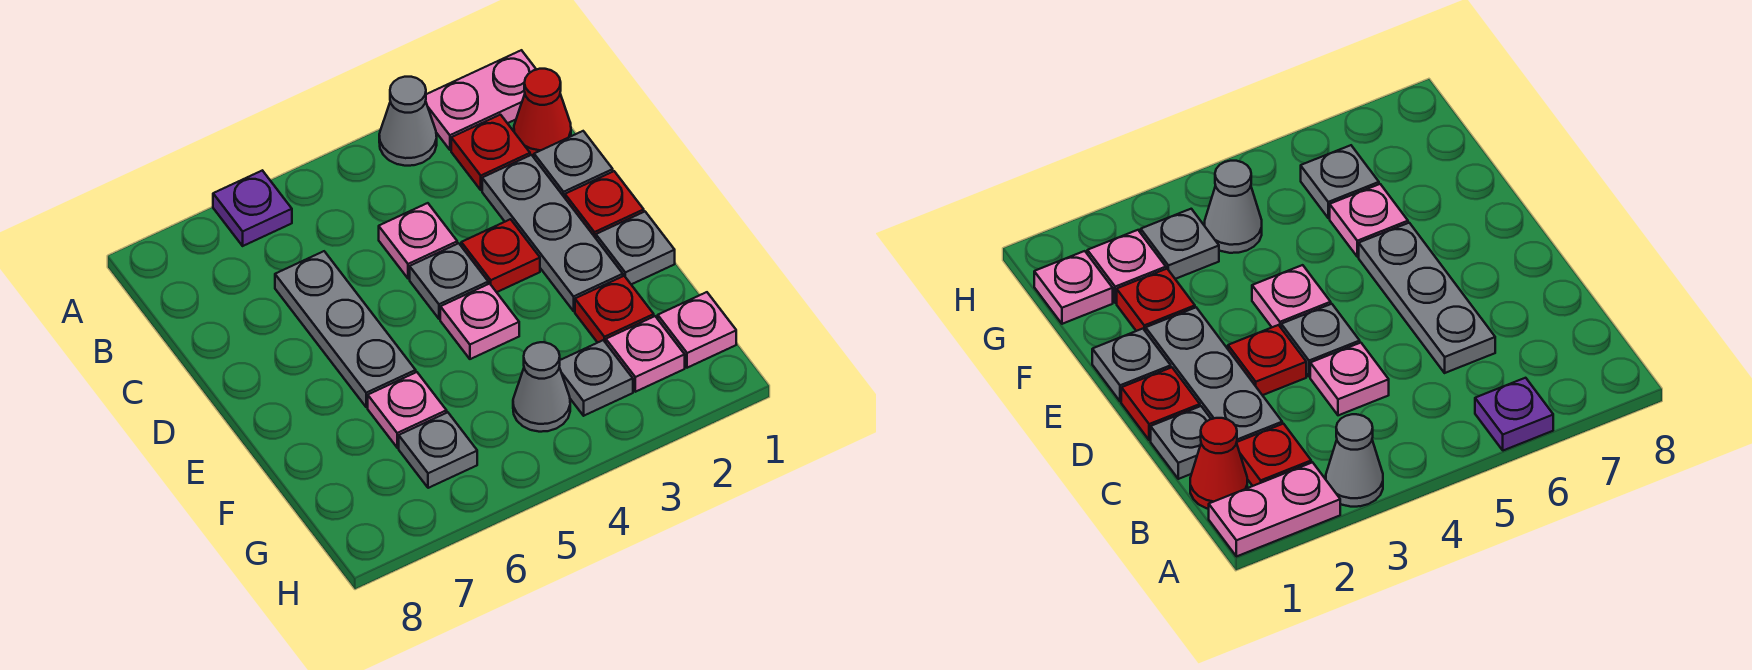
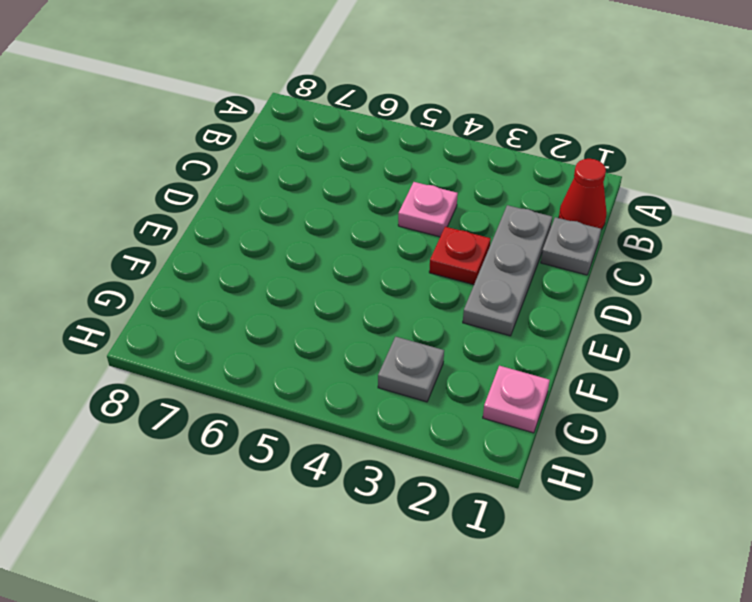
none -> pink plate A1:A2 level 1
none -> grey cone A3 level 1
none -> purple plate A6 level 1

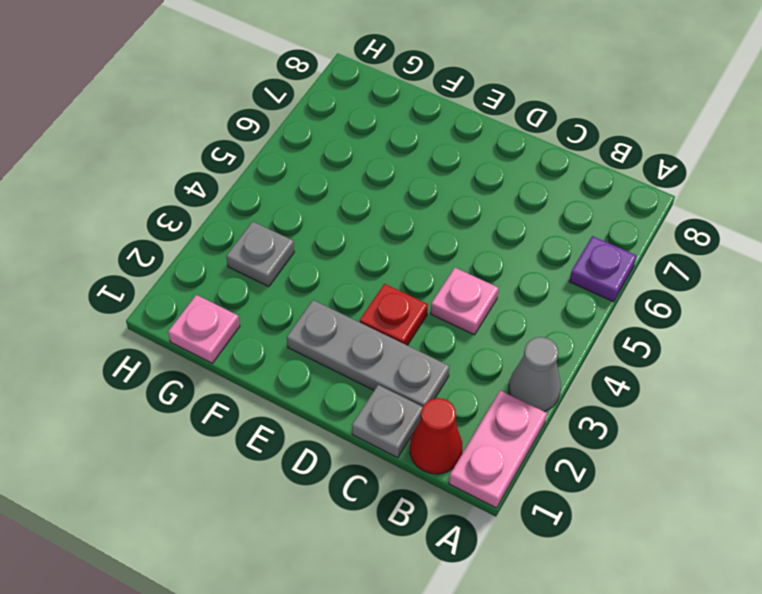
none -> red plate B2 level 1
none -> grey plate C6:E6 level 1
none -> red plate D1 level 1

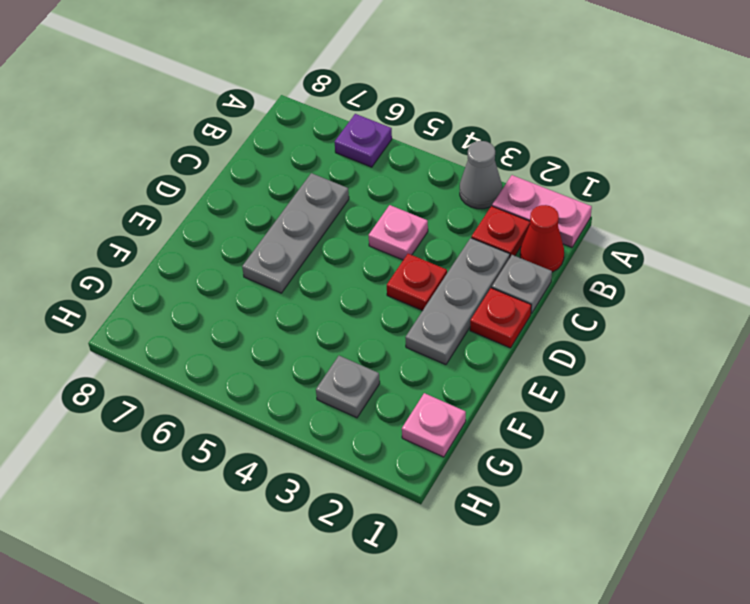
none -> grey plate D4 level 1
none -> grey plate E1 level 1
none -> pink plate E4 level 1

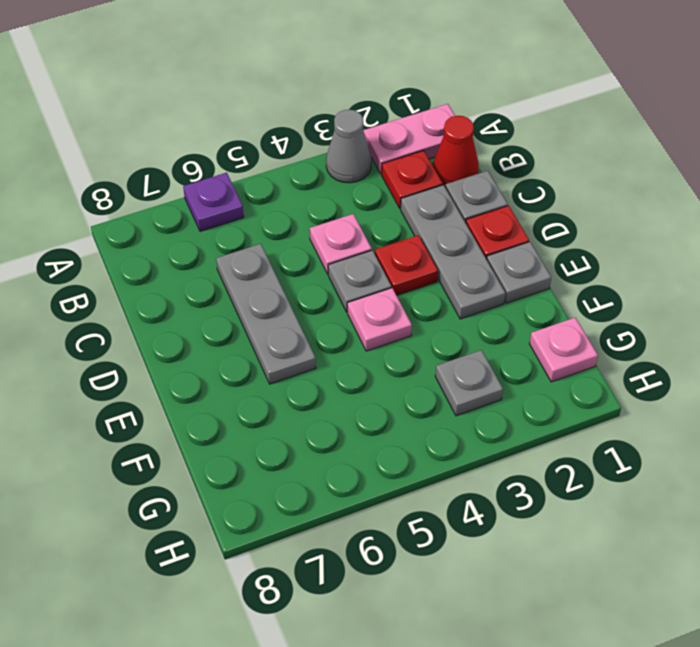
none -> red plate F2 level 1
none -> pink plate F6 level 1
none -> pink plate G2 level 1

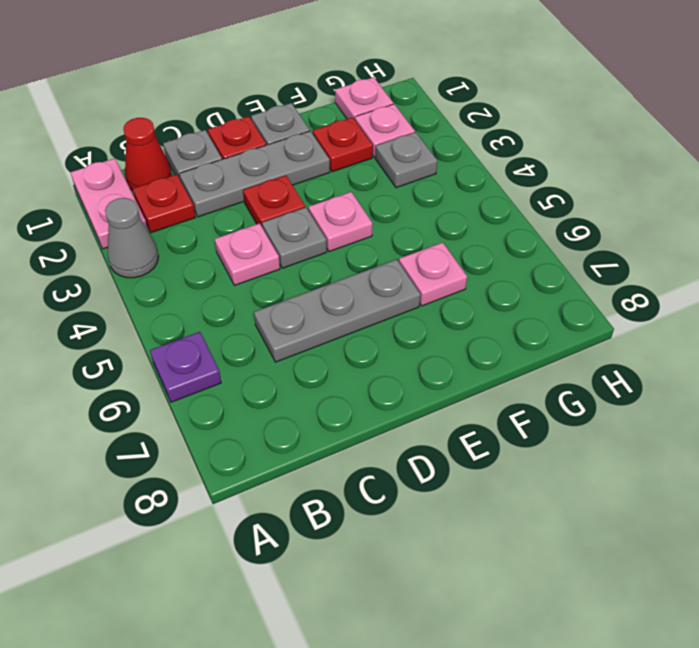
none -> grey cone G4 level 1
none -> grey plate G6 level 1

